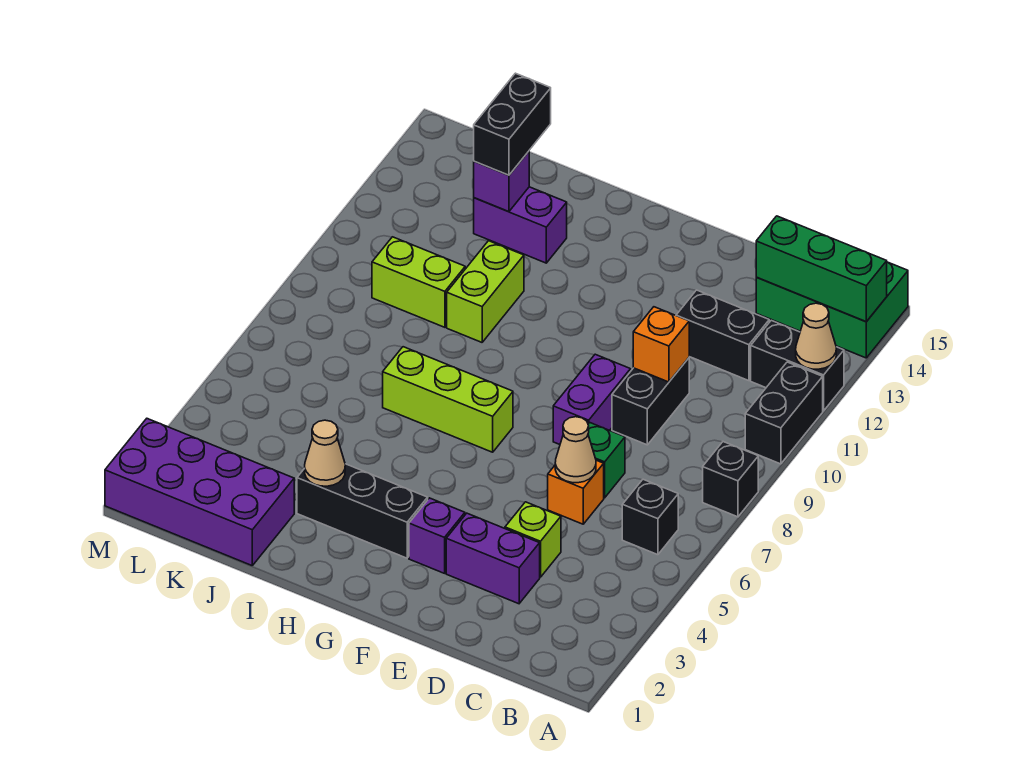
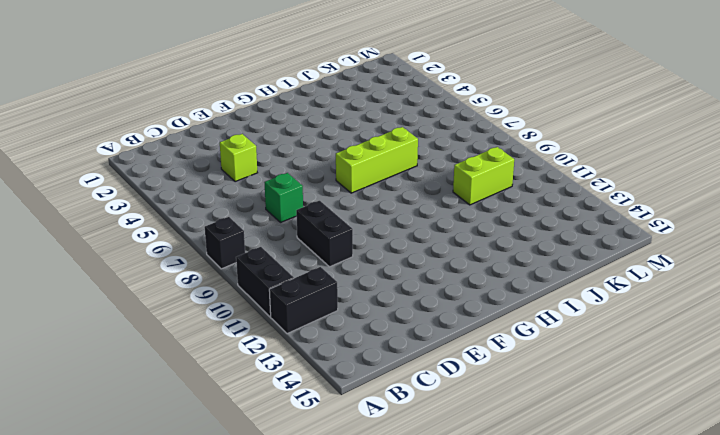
none -> green brick A14:C15 level 1
none -> black brick B6 level 1
none -> black brick C12:D12 level 1

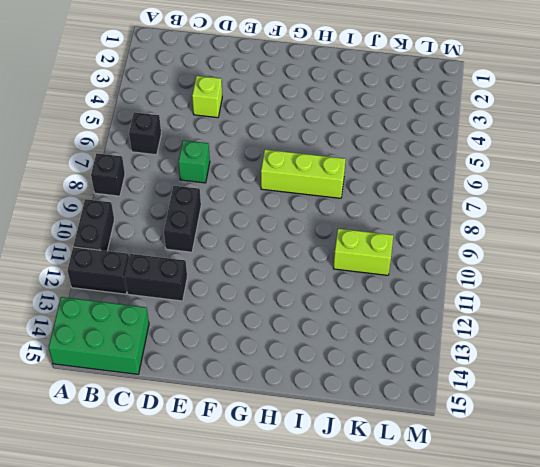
none -> purple brick D3:E3 level 1
none -> orange brick D6 level 1
none -> purple brick E8:E9 level 1

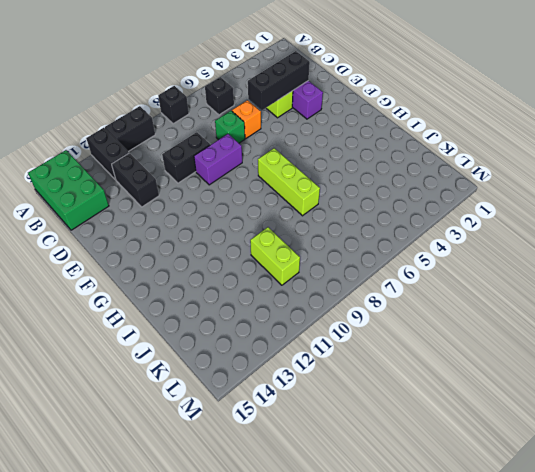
black brick D3:D5 level 2 -> black brick G3:I3 level 1
none -> purple brick F3 level 1
none -> lime brick I10:I11 level 1
none -> purple brick I13:J13 level 1

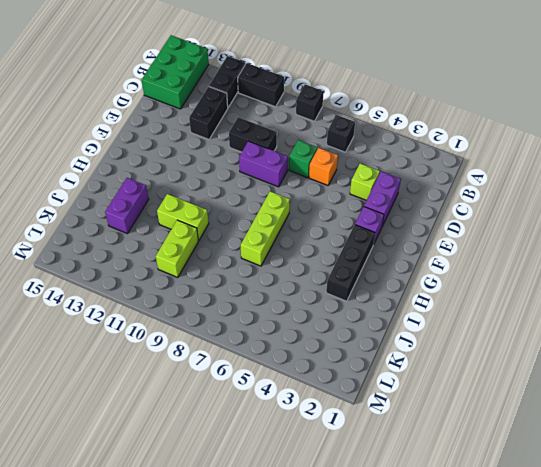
none -> purple brick J1:M2 level 1
none -> tan cone A12 level 2
none -> green brick A14:C14 level 2

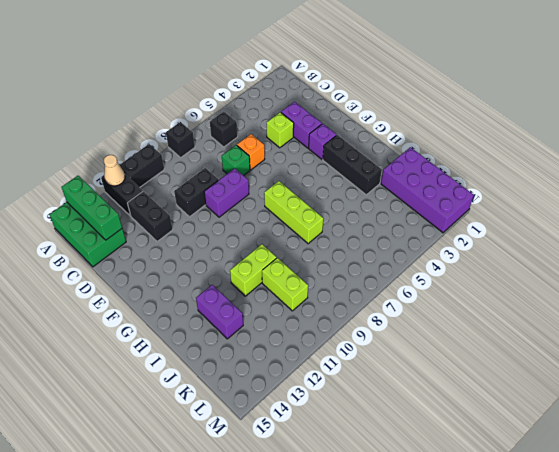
none -> tan cone D6 level 2
none -> orange brick D10 level 2
none -> tan cone I3 level 2

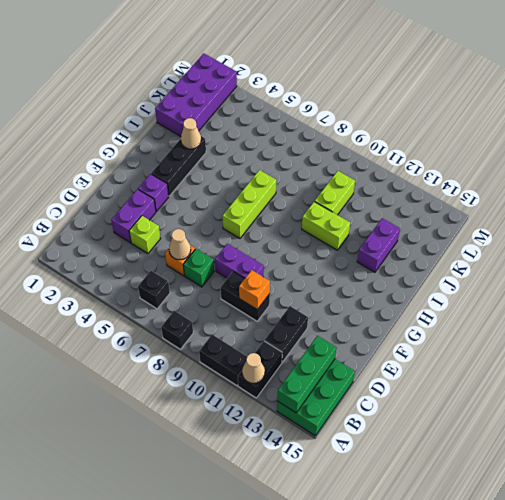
none -> purple brick J13 level 2
none -> black brick J13:J14 level 3

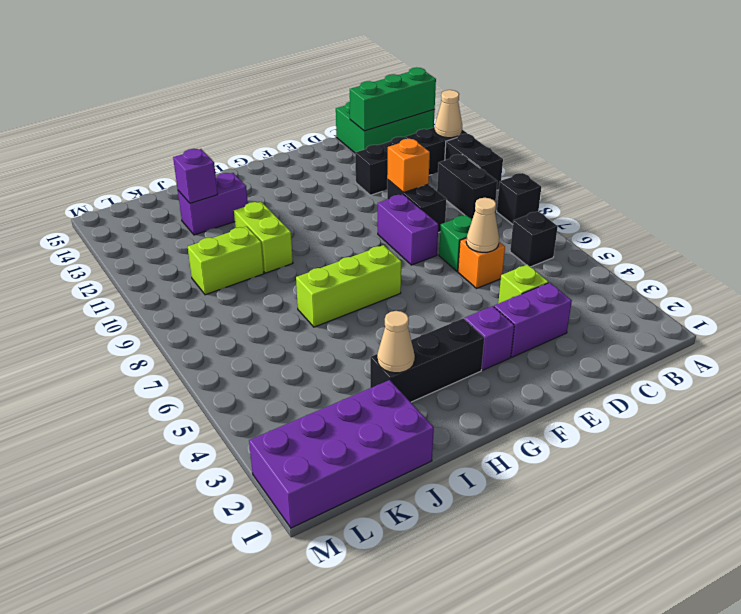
black brick B9:B10 level 1 -> black brick J13:J14 level 3

